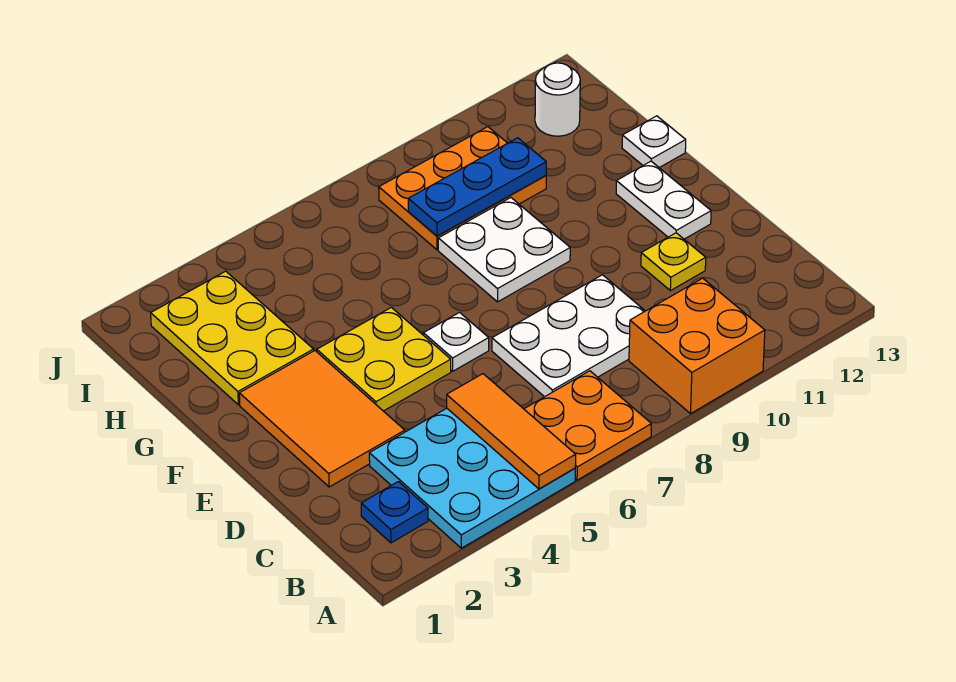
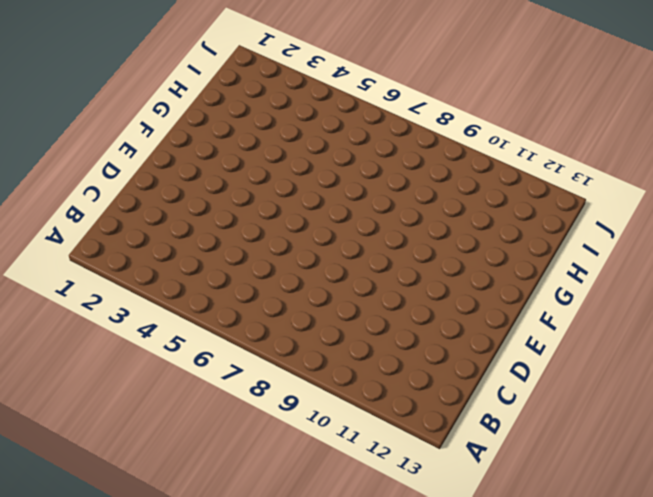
none -> cyan plate A3:C5 level 1
none -> orange plate A6:B7 level 1
none -> orange brick A9:B10 level 1

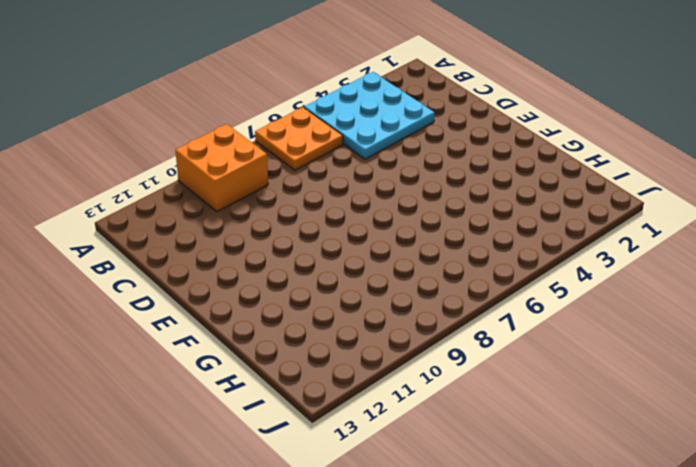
none -> blue plate B2 level 1
none -> white plate C7:D9 level 1
none -> orange tile D2:F3 level 1

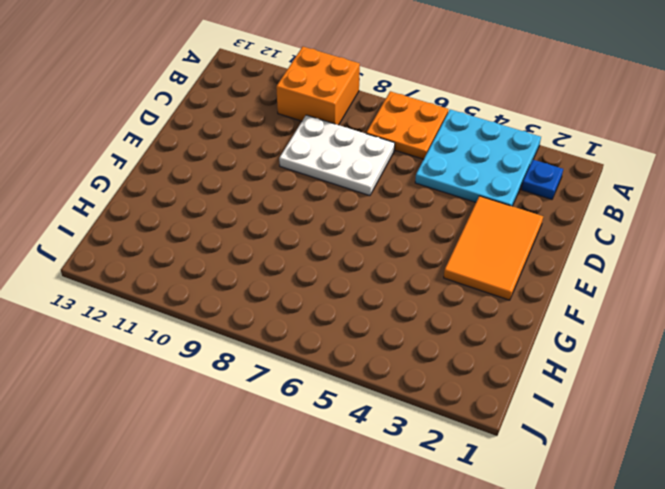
none -> yellow plate D11 level 1
none -> yellow plate E4:F5 level 1
none -> white plate E6 level 1

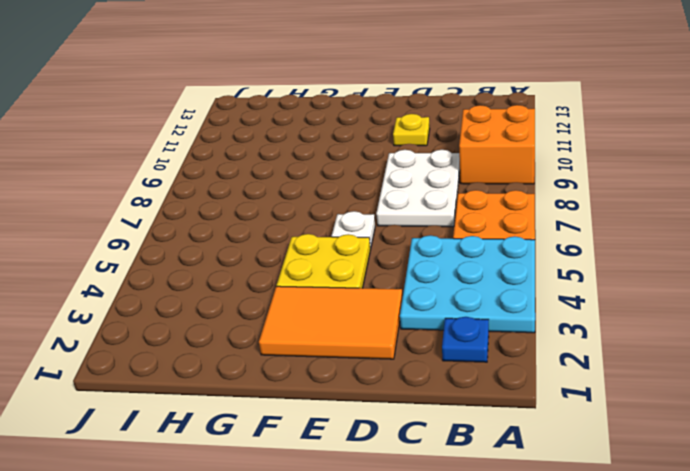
none -> white plate E12:F12 level 1
none -> white plate F8:G9 level 1
none -> yellow plate G2:I3 level 1

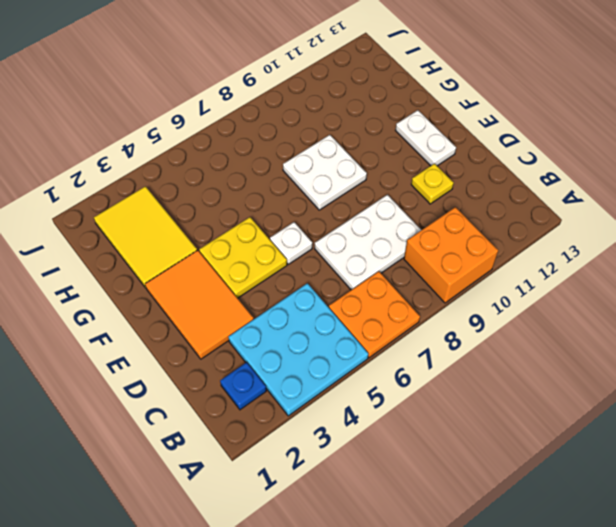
yellow tile G2:I3 level 1 -> yellow plate G2:I3 level 1
none -> white plate G13 level 1
none -> orange plate H8:I10 level 1
none -> white round brick I12 level 1

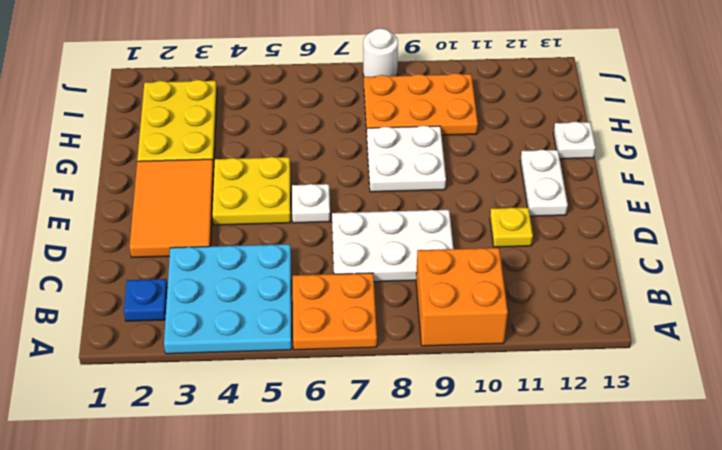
white round brick J8 level 1 -> white round brick I12 level 1
none -> orange tile A5:C5 level 2
none -> blue plate H8:H10 level 2

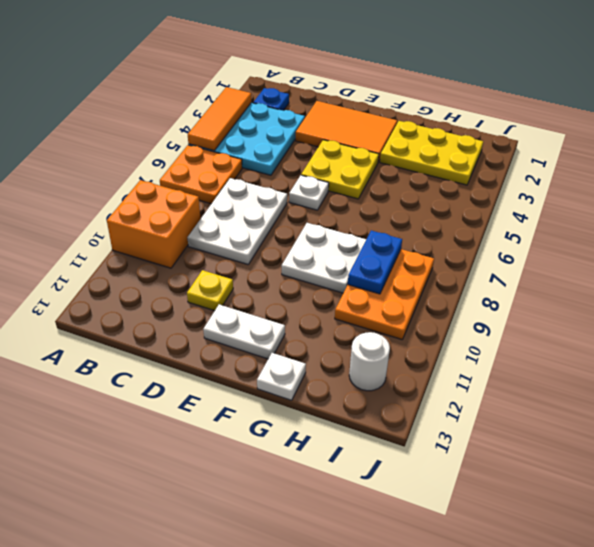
orange tile A3:A5 level 2 -> orange tile A5:C5 level 2
blue plate H8:H9 level 2 -> blue plate H8:H10 level 2

